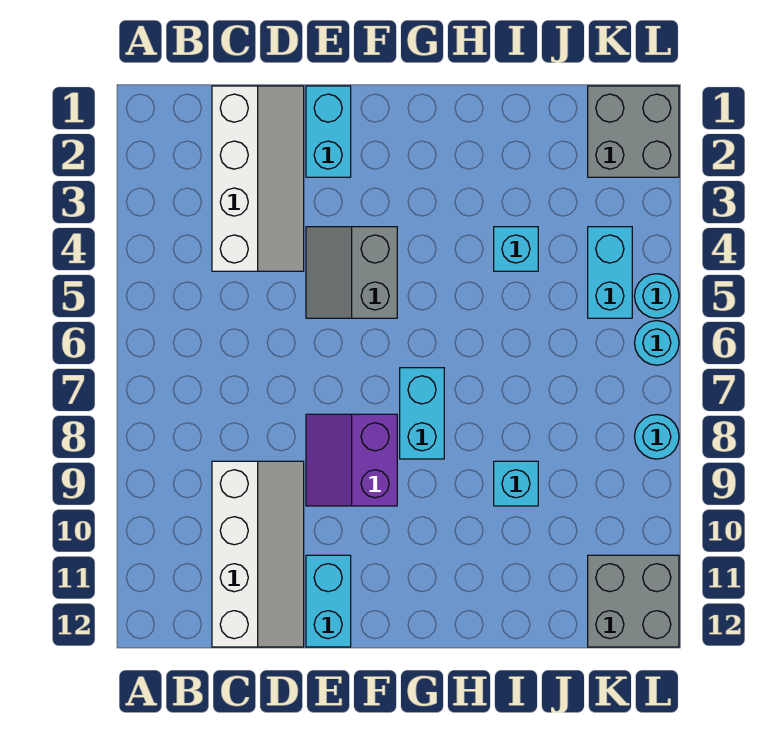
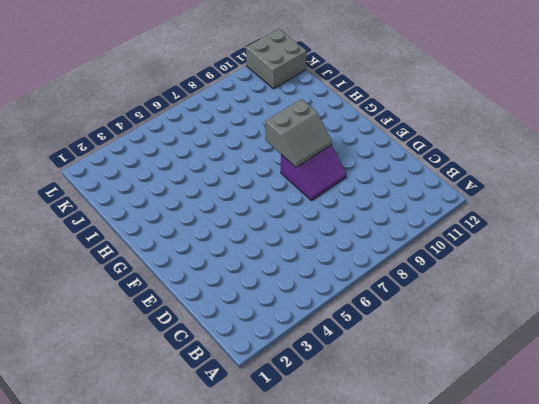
grey slope F8:G9 level 2 top G -> grey slope E4:F5 level 1 top F
none -> white slope C1:D4 level 1 top C
none -> white slope C9:D12 level 1 top C
none -> cyan brick E1:E2 level 1

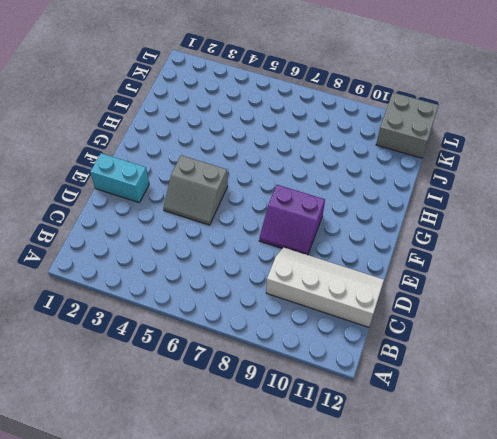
none -> white slope C1:D4 level 1 top C
none -> cyan brick E11:E12 level 1
none -> cyan brick G7:G8 level 1

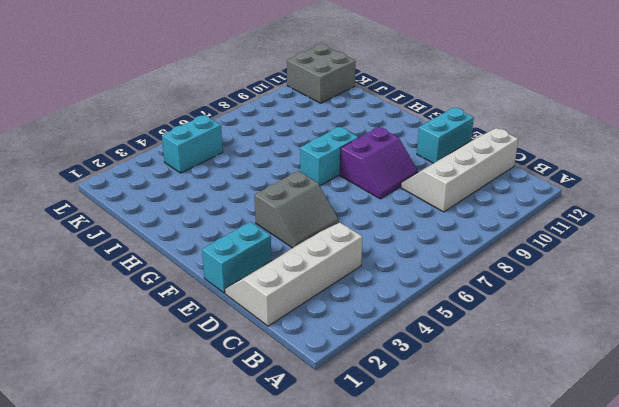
none -> cyan brick I4 level 1
none -> cyan brick I9 level 1
none -> grey brick K1:L2 level 1

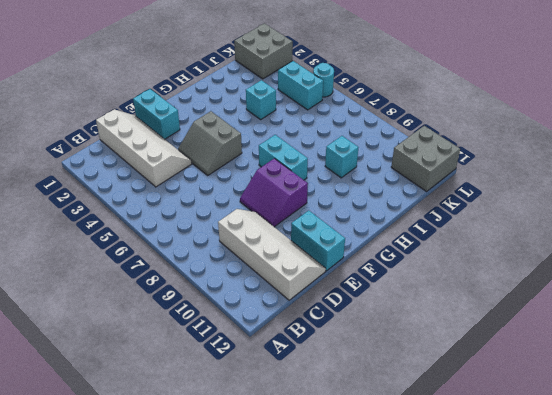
none -> cyan round brick L6 level 1
none -> cyan round brick L8 level 1

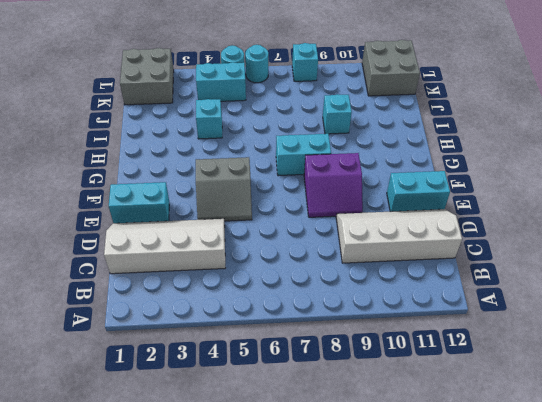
cyan brick L8 level 1 -> cyan round brick L8 level 1

